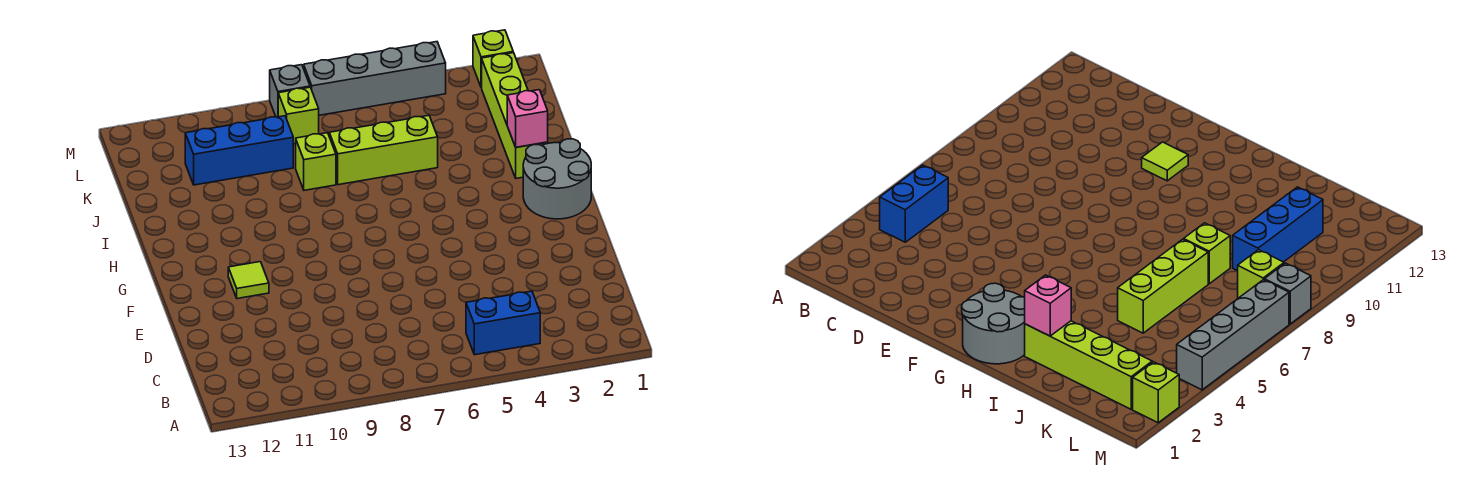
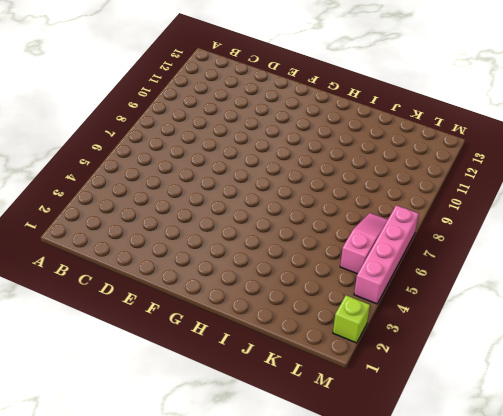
pink slope L5:L7 level 1 top 5 -> none
pink brick M4:M7 level 1 -> grey brick M4:M7 level 1
none -> blue brick B4:B5 level 1
none -> lime tile F11 level 1
none -> grey round brick G1:H2 level 1

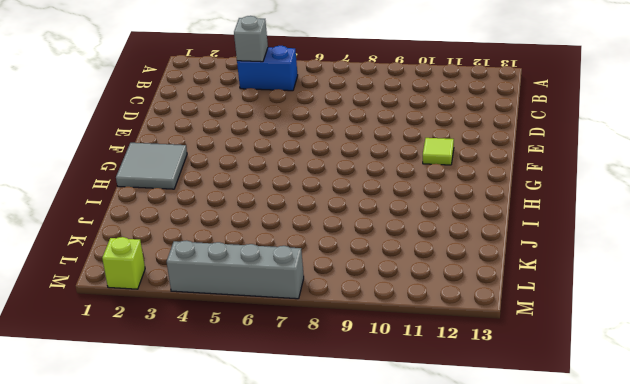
grey brick B4 level 2 -> grey brick M8 level 1
grey tile G1:H2 level 1 -> grey round brick G1:H2 level 1
none -> lime brick I2:L2 level 1
none -> lime brick J5:J7 level 1
none -> lime brick J8 level 1

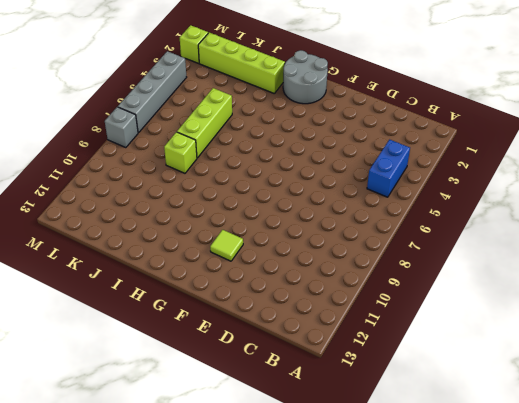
none -> blue brick K9:K11 level 1
none -> lime brick L8 level 1
none -> pink brick I2 level 2

